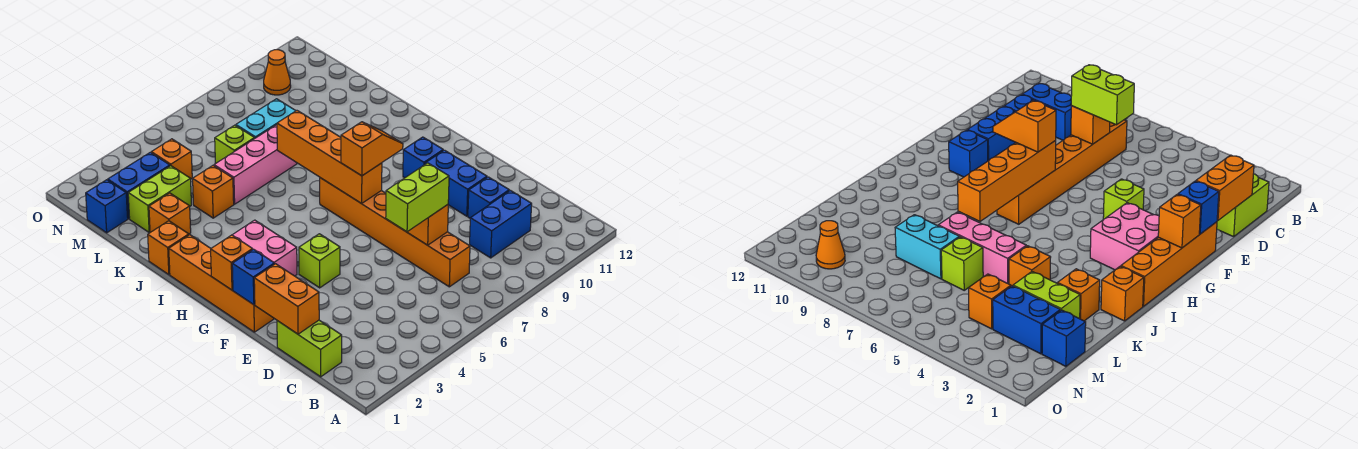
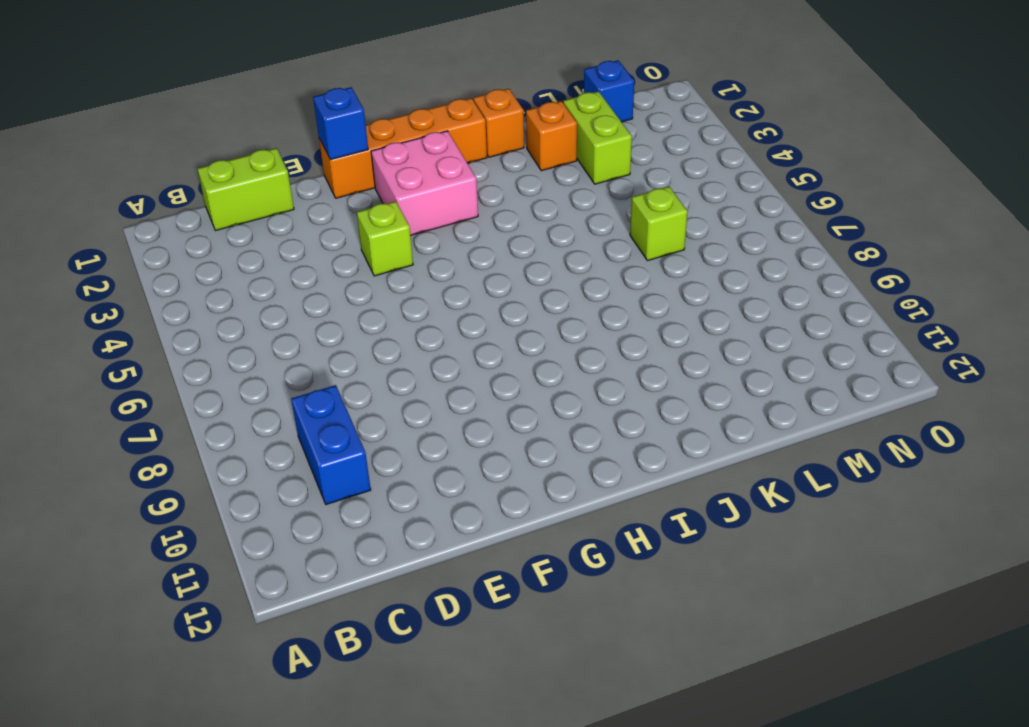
none -> orange brick C7:H7 level 1
none -> blue brick D10 level 1
none -> blue brick E10:F10 level 1

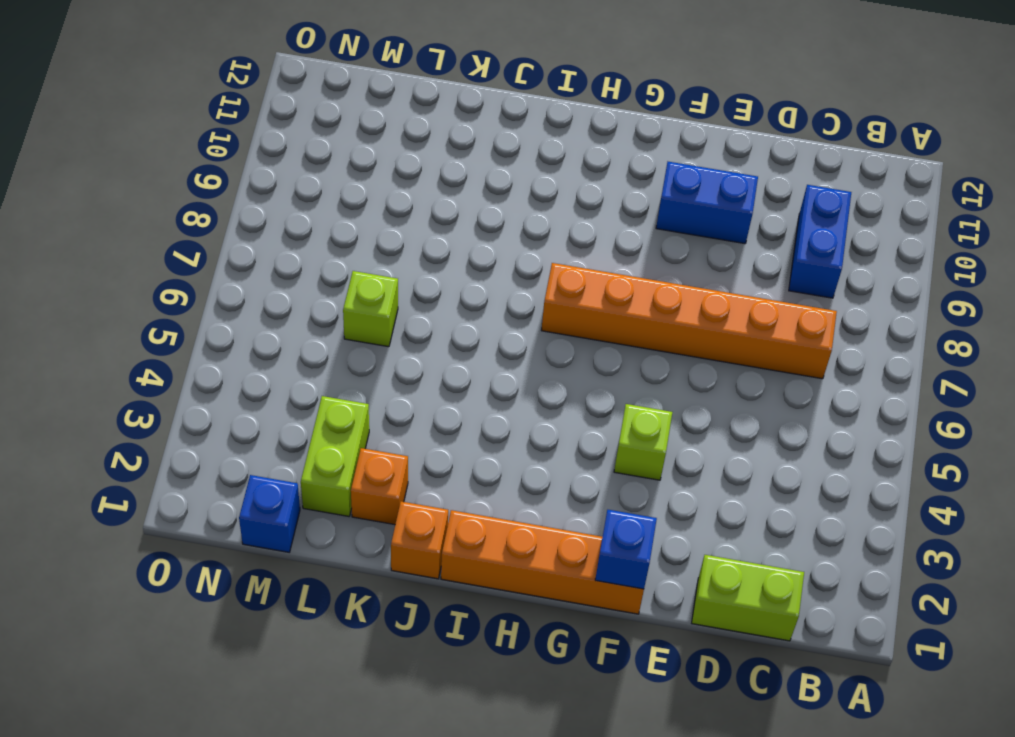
none -> blue brick D10 level 1
none -> pink brick G2:H3 level 1
none -> blue brick G10 level 1

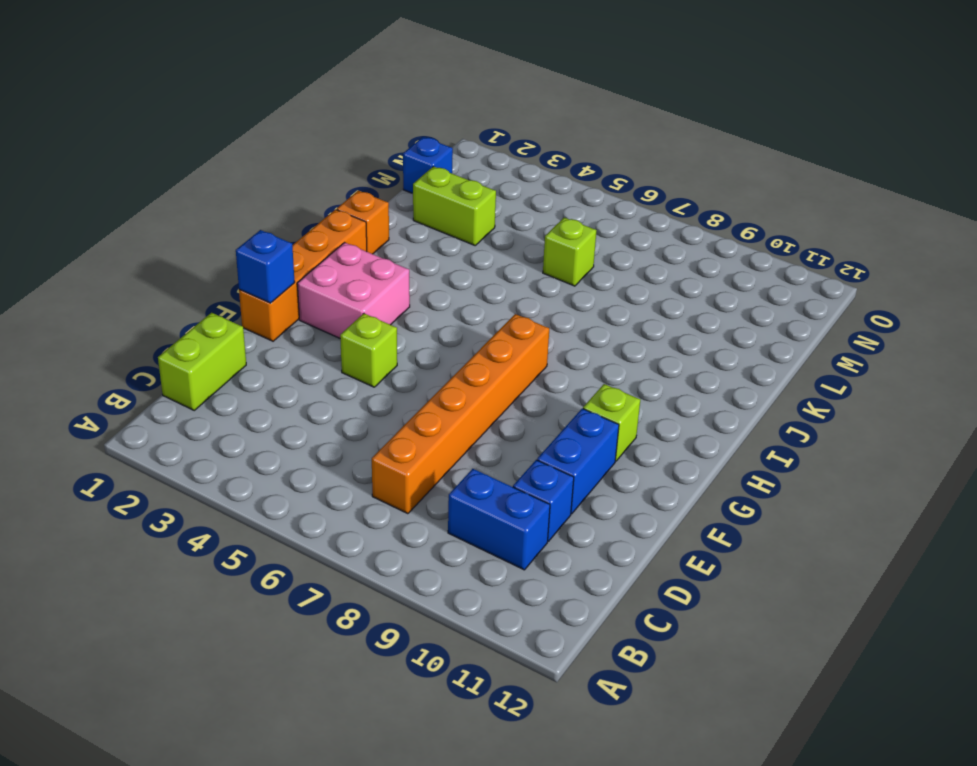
lime brick G10 level 1 -> blue brick G10 level 1
none -> orange brick K2 level 1
none -> orange brick K4 level 1
none -> pink brick K5:K7 level 1

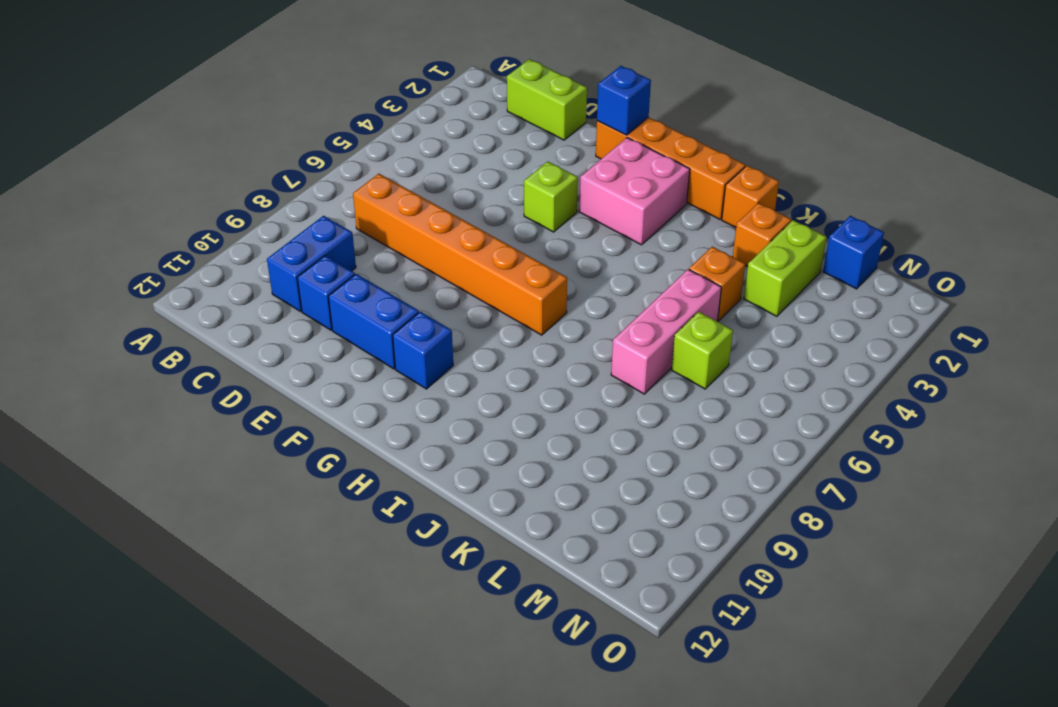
none -> cyan brick L7:L8 level 1
none -> blue brick M2:M3 level 1
none -> orange brick M4 level 1

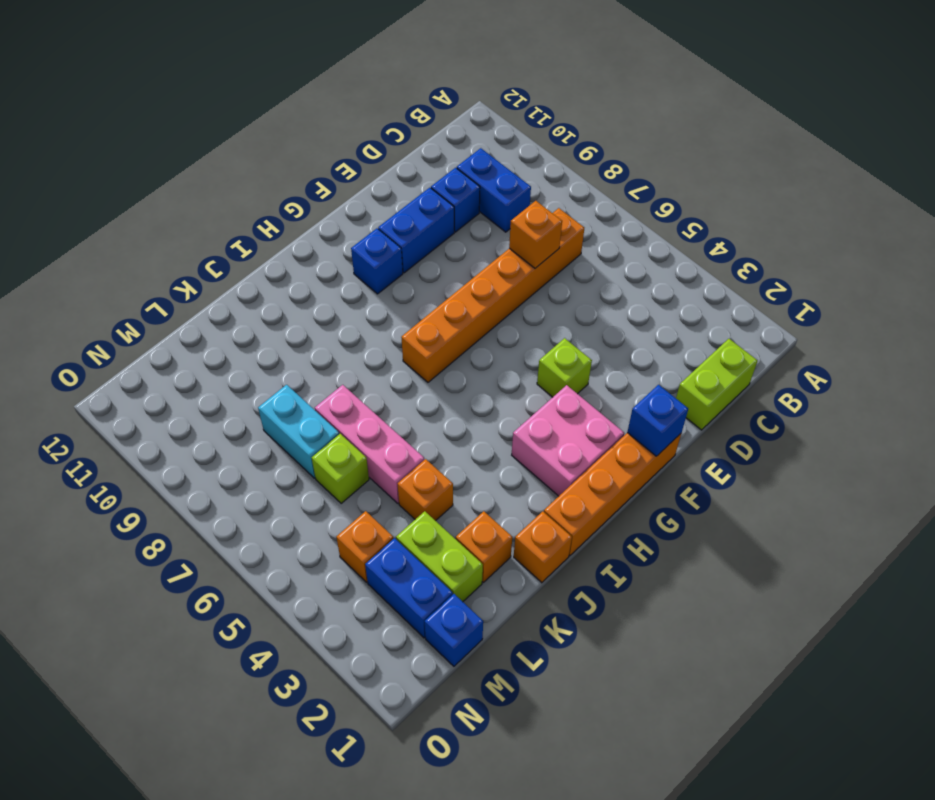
none -> orange cone N10 level 1
none -> orange brick D1:E1 level 2
none -> orange brick G1 level 2

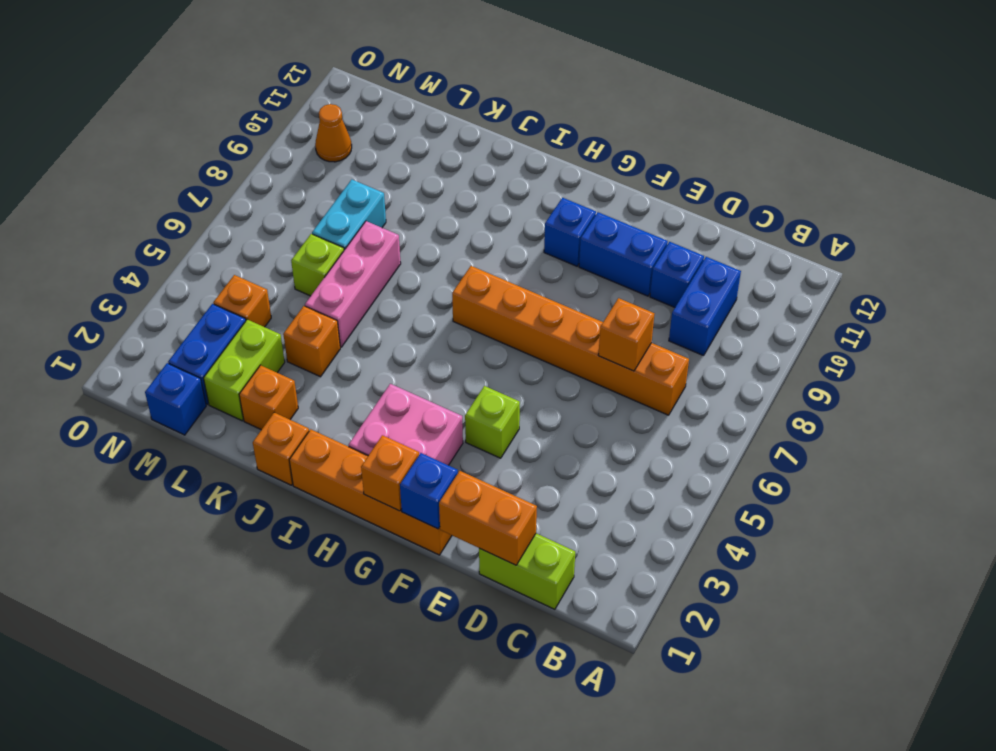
none -> orange brick G7:J7 level 2
none -> lime brick D6:D7 level 3
none -> orange slope G7:G8 level 3 top 7

